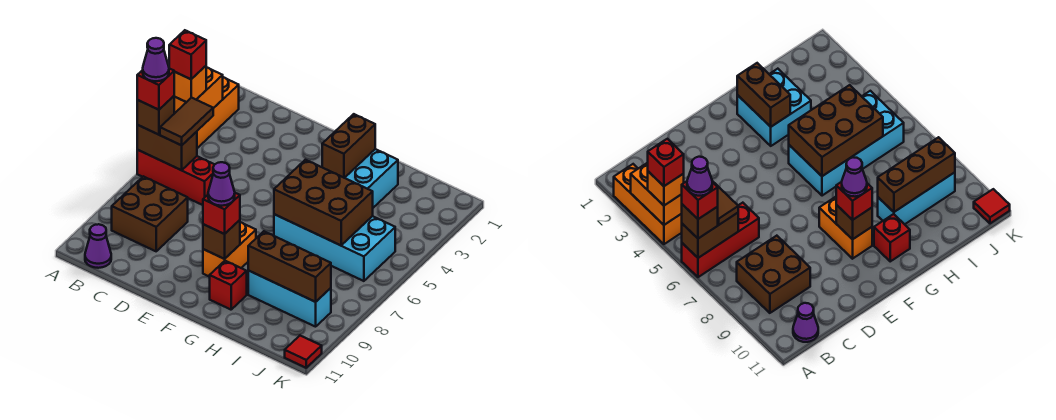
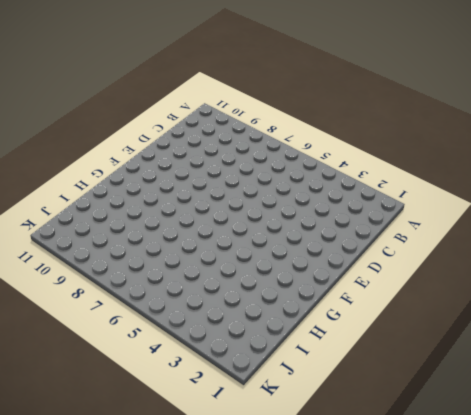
none -> orange brick A2:A4 level 1
none -> red brick A6:C6 level 1
none -> brown brick B8:C9 level 1

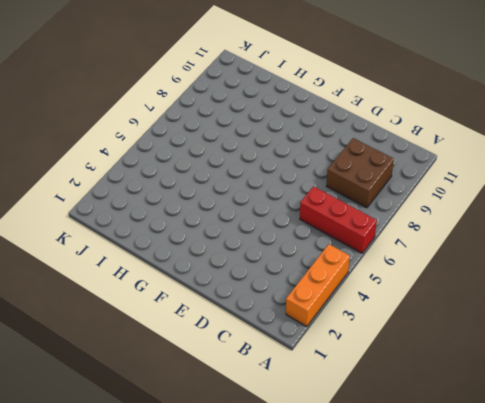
none -> purple cone B11 level 1
none -> orange brick F8:F9 level 1
none -> cyan brick G2:H3 level 1

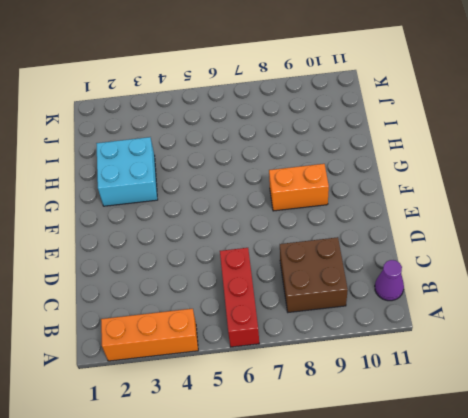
none -> cyan brick G5:J6 level 1
none -> red brick G10 level 1
none -> cyan brick H9:J9 level 1

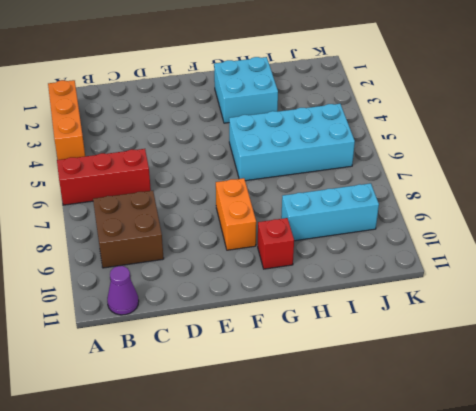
none -> red tile K11 level 1
none -> orange brick A3:A4 level 2
none -> brown brick A6:B6 level 2

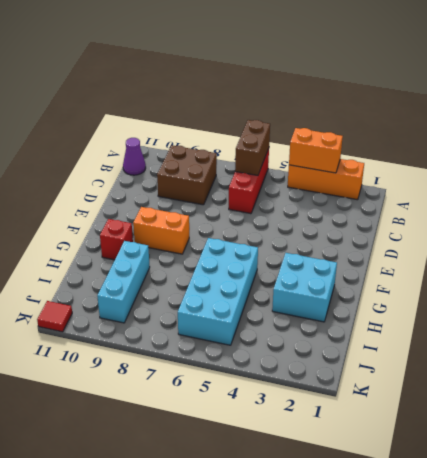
none -> brown brick F9 level 2
none -> brown brick G2:G3 level 2
none -> brown brick G5:I6 level 2

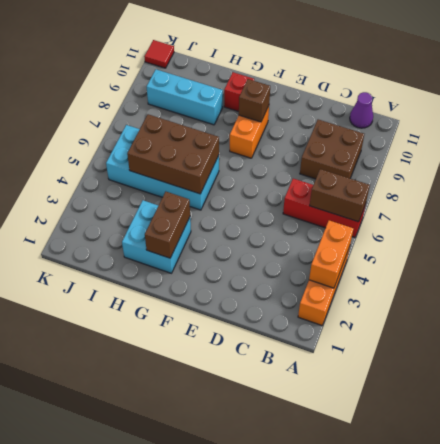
none -> brown brick H9:J9 level 2
none -> orange brick A4 level 3
none -> brown brick A6 level 3

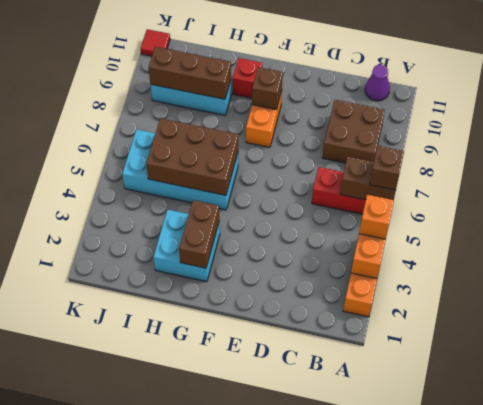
none -> brown tile B5:B6 level 3
none -> red brick F9 level 3
none -> red brick A4 level 4

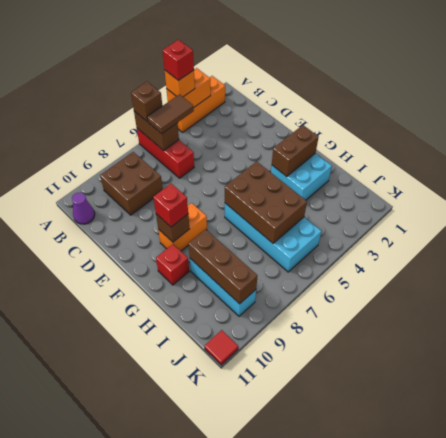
none -> red brick A6 level 4
none -> purple cone F9 level 4
none -> purple cone A6 level 5

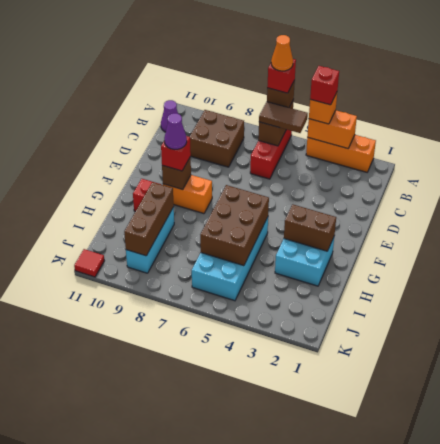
orange cone A6 level 5 -> purple cone A6 level 5

